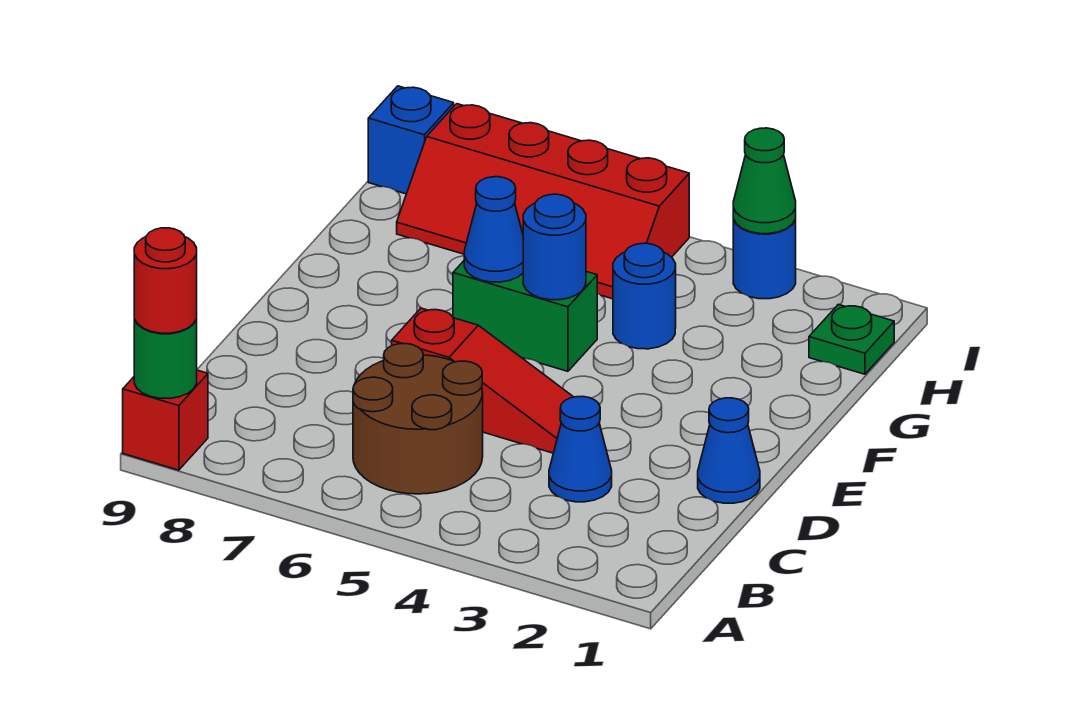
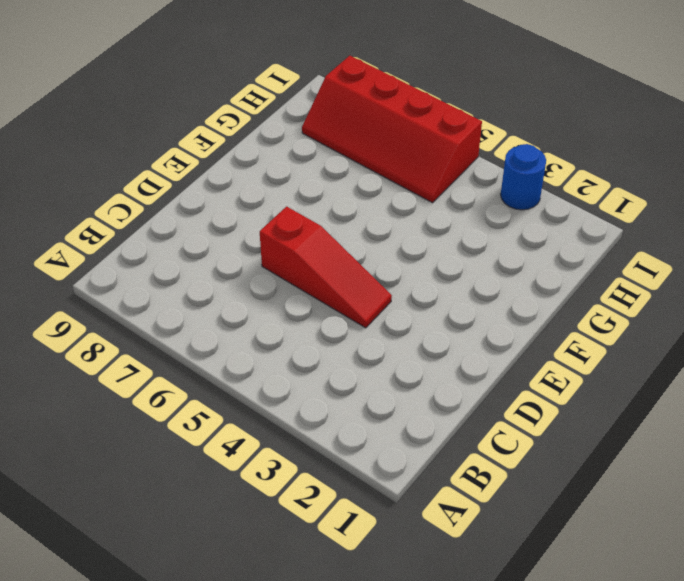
none -> red brick A9 level 1
none -> brown round brick B5:C6 level 1
none -> blue cone C3 level 1

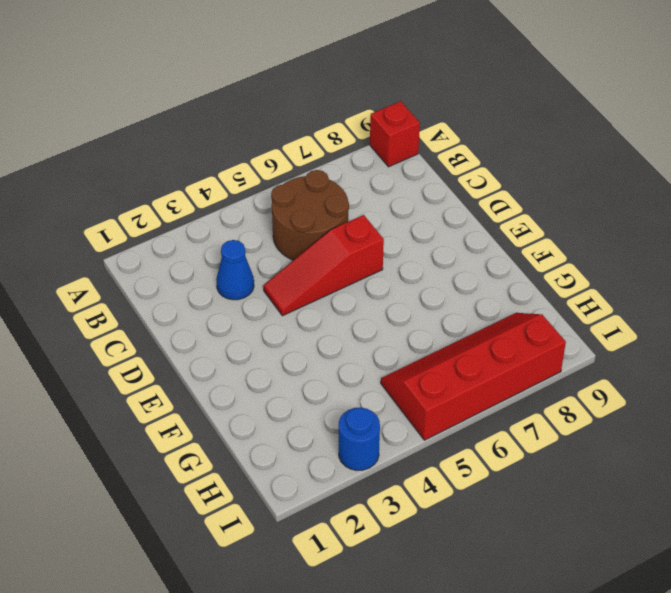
none -> blue cone D1 level 1
none -> green brick F5:F6 level 1
none -> blue round brick G4 level 1

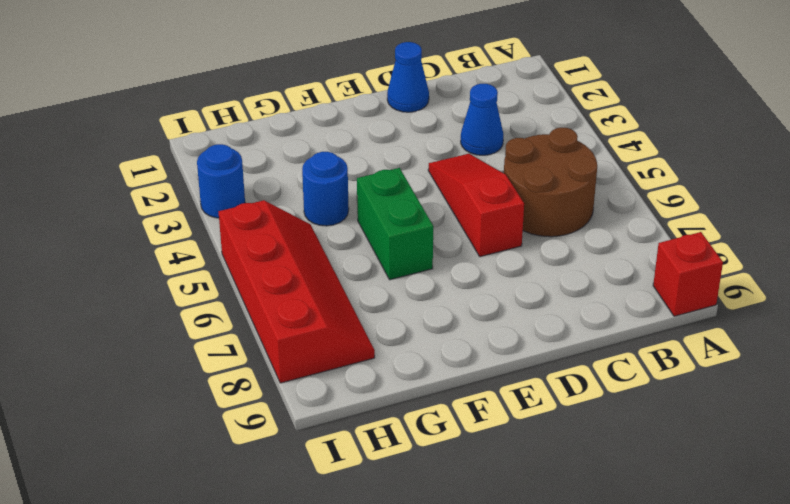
none -> green plate H1 level 1
none -> blue brick I9 level 1
none -> green round brick A9 level 2

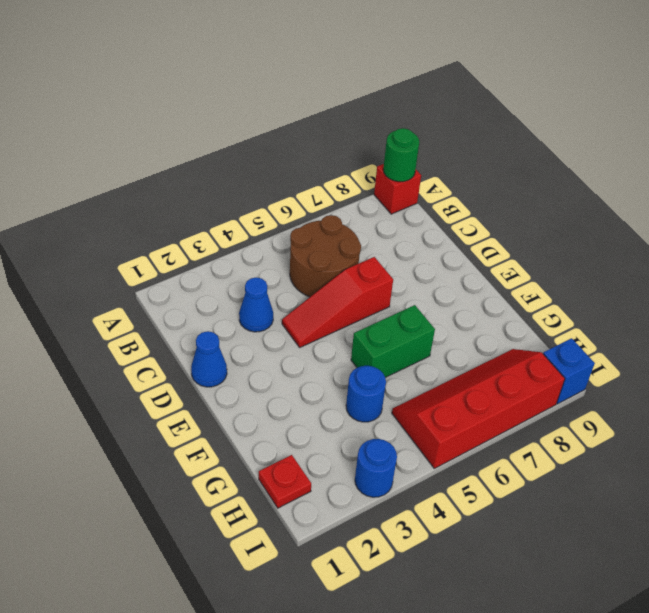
red plate H1 level 1 -> green plate H1 level 1
none -> blue round brick F5 level 2
none -> blue cone F6 level 2
none -> green cone I3 level 2

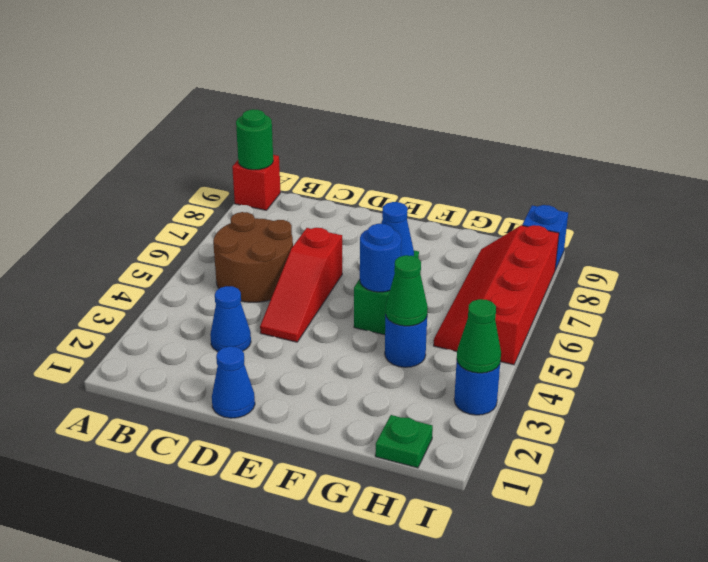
green cone G4 level 2 -> none
none -> red round brick A9 level 3

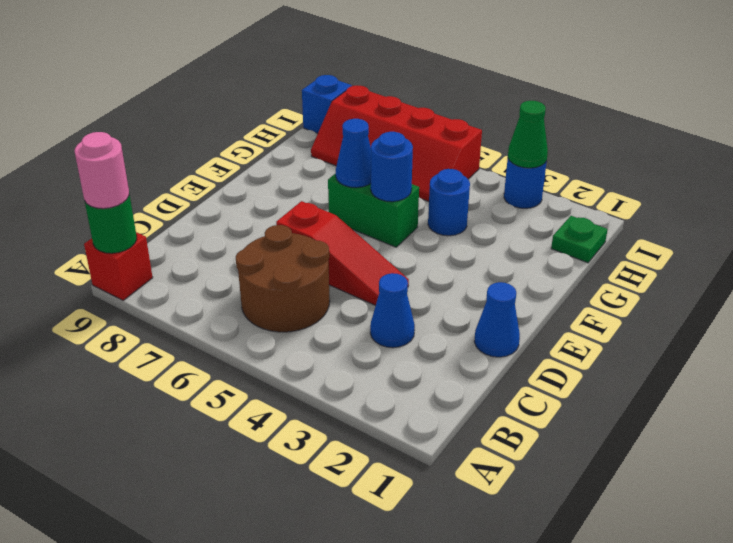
pink round brick A9 level 3 -> red round brick A9 level 3

